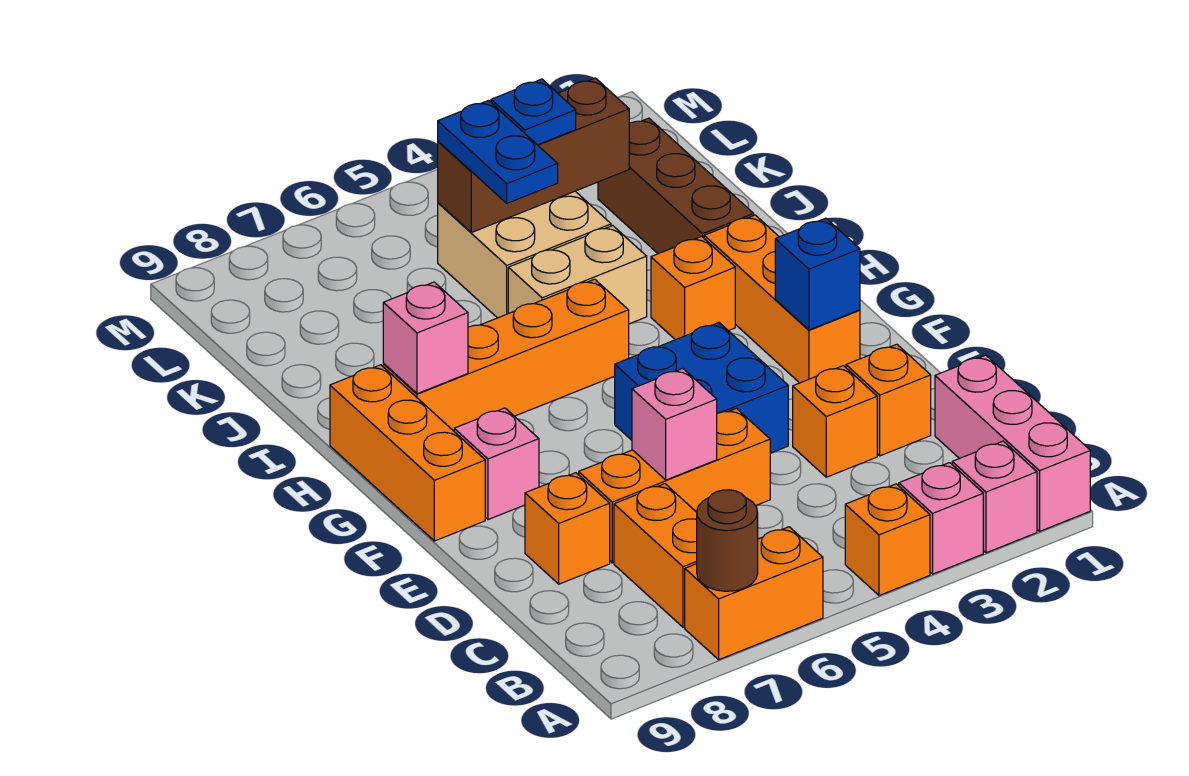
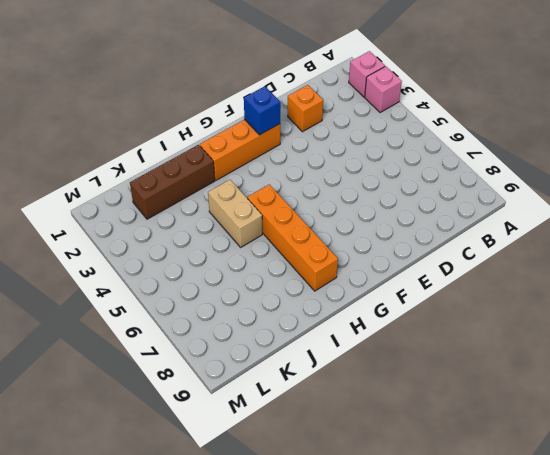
none -> pink brick A1:C1 level 1
none -> orange brick A4 level 1
none -> orange brick A6:A7 level 1

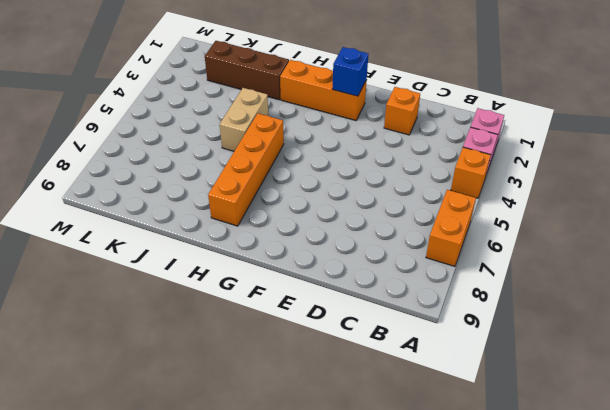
none -> pink brick A1:C1 level 1
none -> orange brick B7:C7 level 1
none -> orange brick D3 level 1

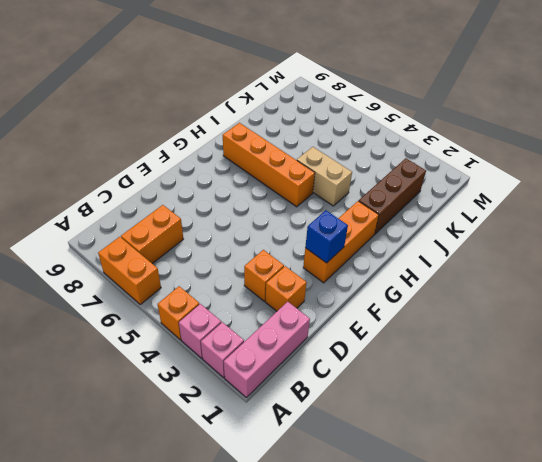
none -> orange brick D5:D7 level 1
none -> orange brick D8 level 1
none -> blue brick E4:F5 level 1

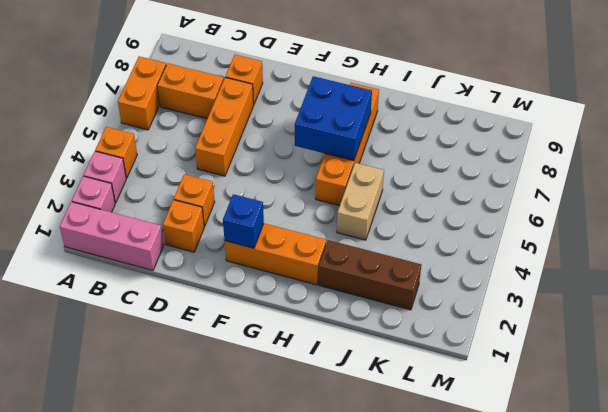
blue brick G6:H7 level 2 -> blue brick E4:F5 level 1
none -> pink brick F8 level 1
none -> orange brick F9:H9 level 1
none -> orange brick H3 level 1

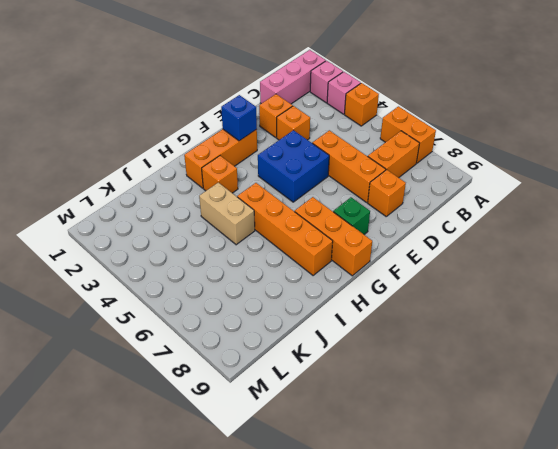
green brick F8 level 1 -> pink brick F8 level 1
orange brick G7:G9 level 1 -> orange brick F9:H9 level 1
none -> brown brick I2:K2 level 1
none -> tan brick J4:K5 level 1
none -> brown round brick A7 level 2

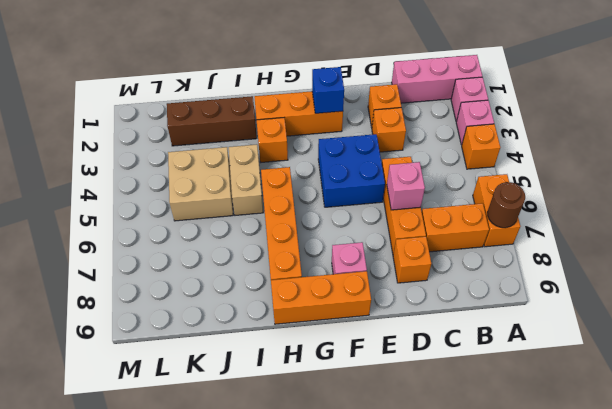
none -> pink brick H8 level 2
none -> brown brick K3:K5 level 2
none -> blue plate J5:K5 level 3

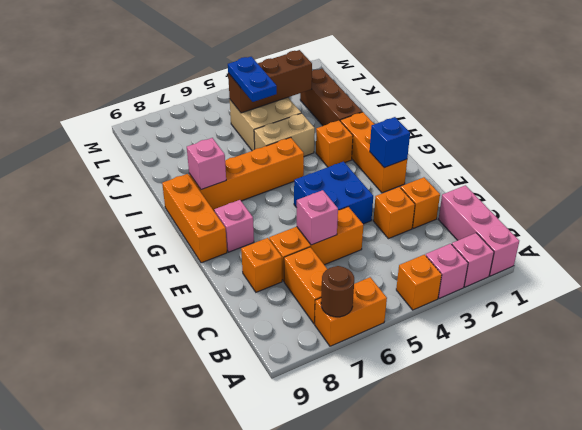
none -> blue plate K4 level 3

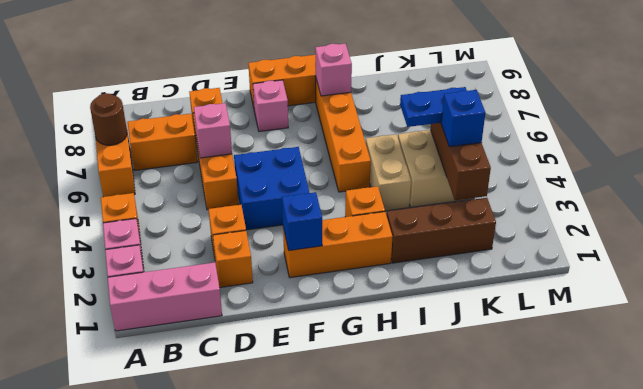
blue brick K4 level 3 -> blue plate K4 level 3

